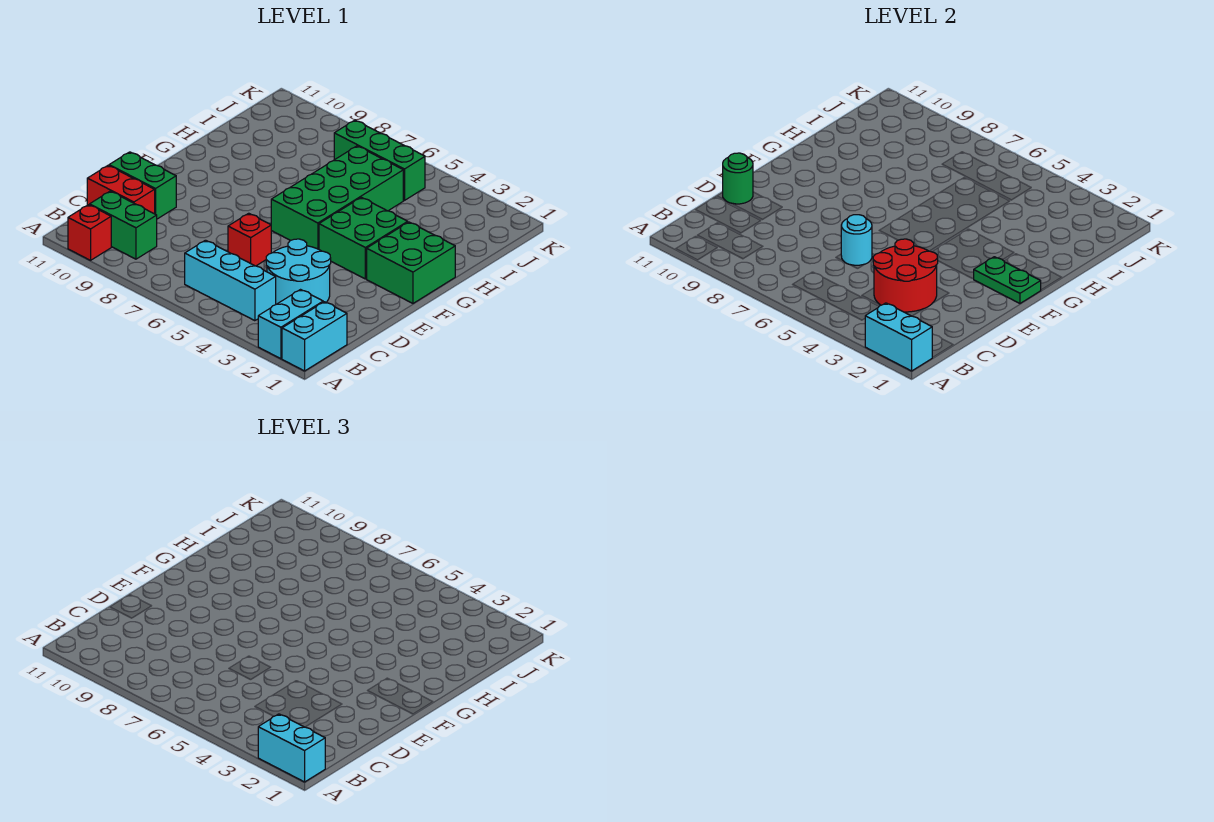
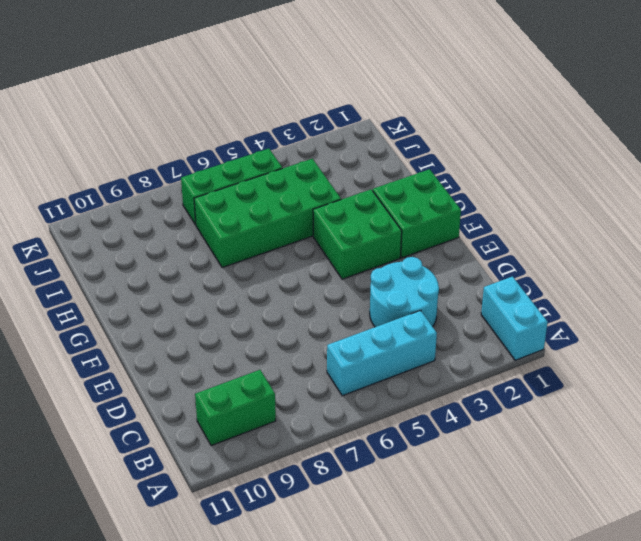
green brick H4:I7 level 1 -> green brick F5:I6 level 1
none -> cyan brick A2:B2 level 1
none -> red brick A10 level 1
none -> red brick C10:C11 level 1

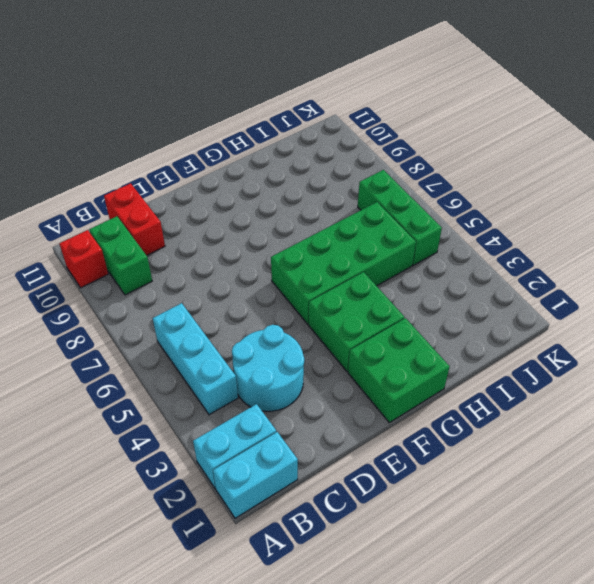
none -> red brick D6 level 1
none -> green brick D10:D11 level 1
none -> cyan brick A1:A2 level 2

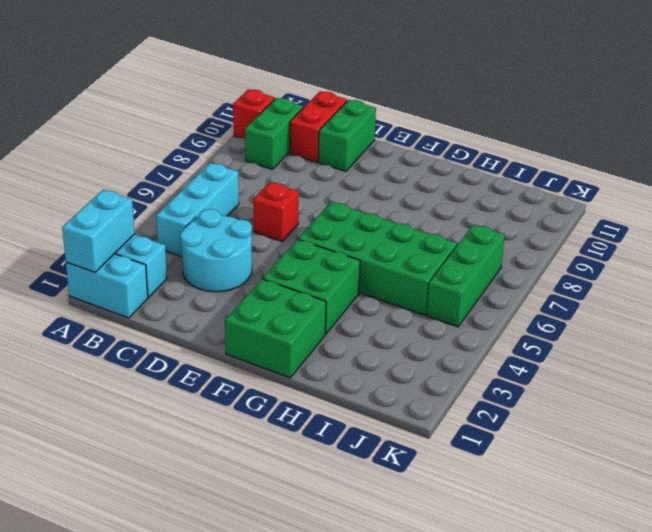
none -> red round brick C3:D4 level 2
none -> cyan round brick D6 level 2
none -> green round brick D11 level 2

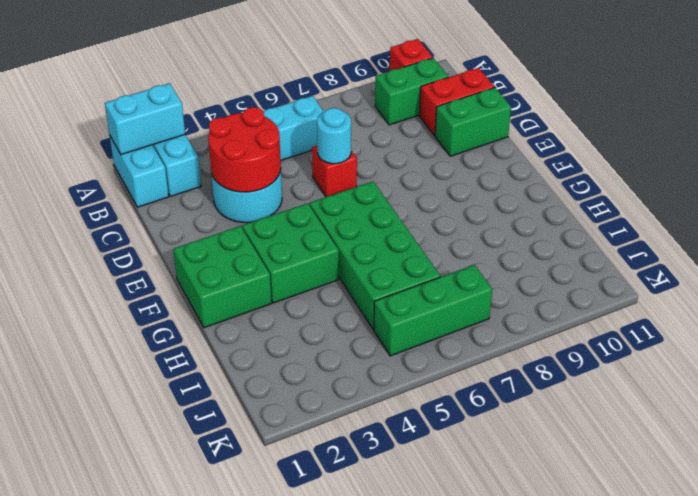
none -> green round brick D11 level 2
none -> green plate F1:F2 level 2
none -> cyan brick A1:A2 level 3

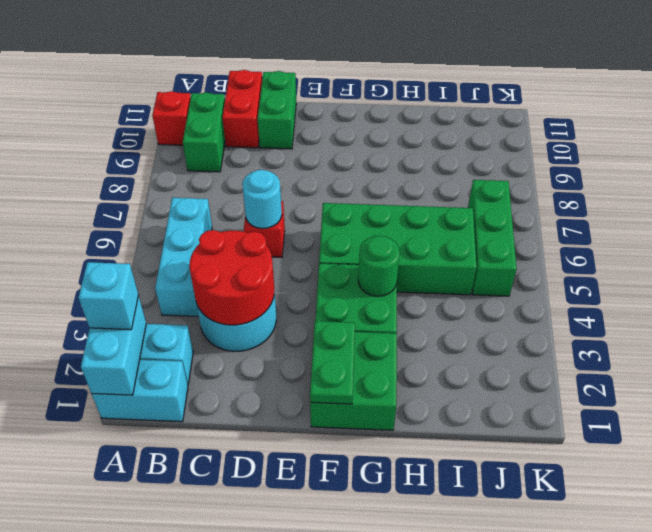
cyan brick A2 level 3 -> cyan brick A1:A2 level 3
green round brick G4 level 2 -> green round brick D11 level 2

